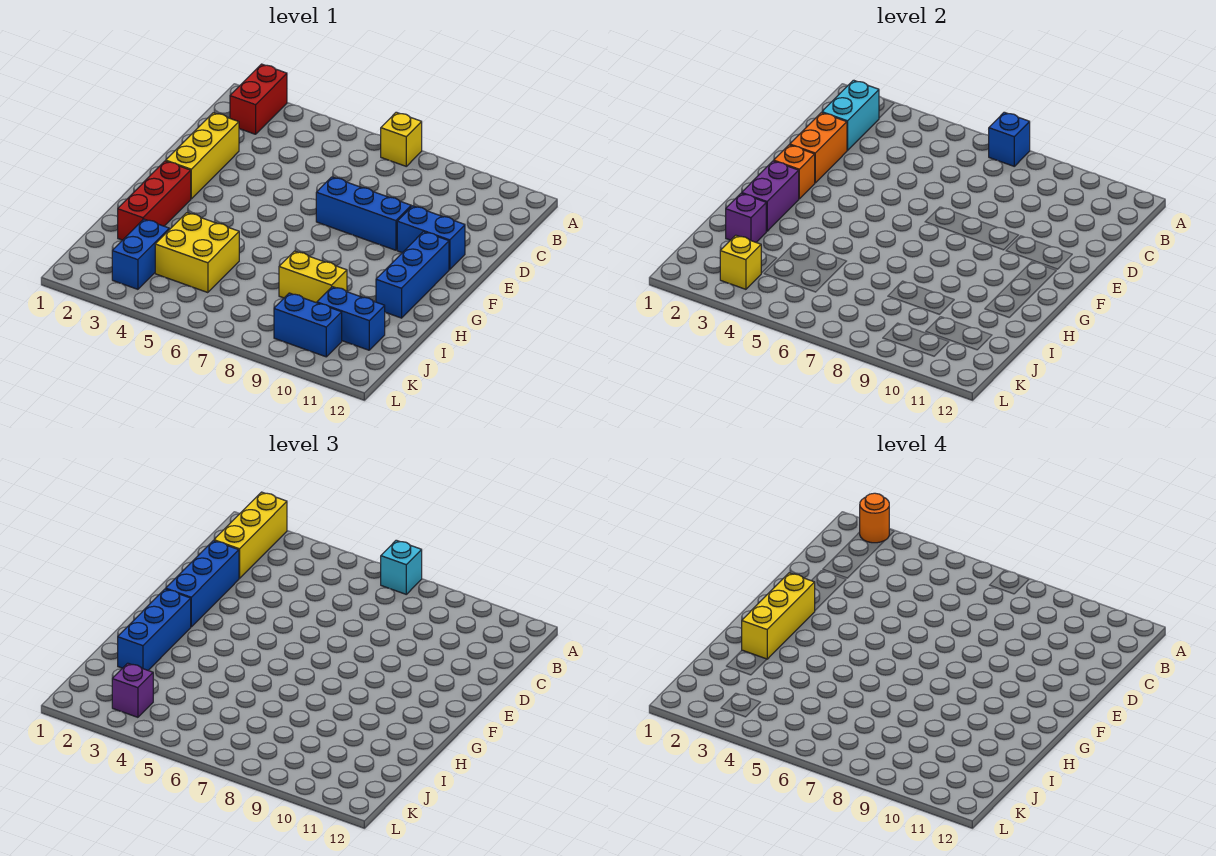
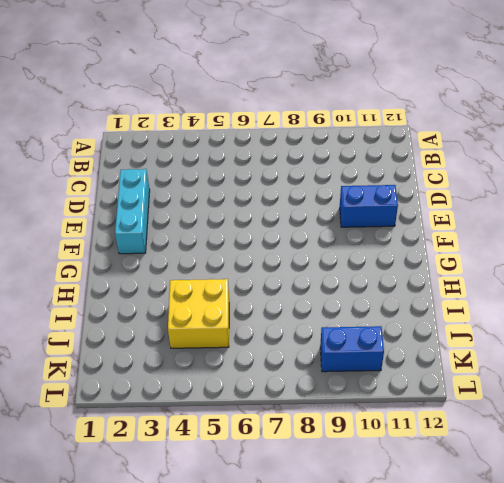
cyan brick D2:F2 level 1 -> yellow brick D2:F2 level 1
none -> red brick A2:B2 level 1
none -> yellow brick A7 level 1
none -> blue brick E7:E9 level 1

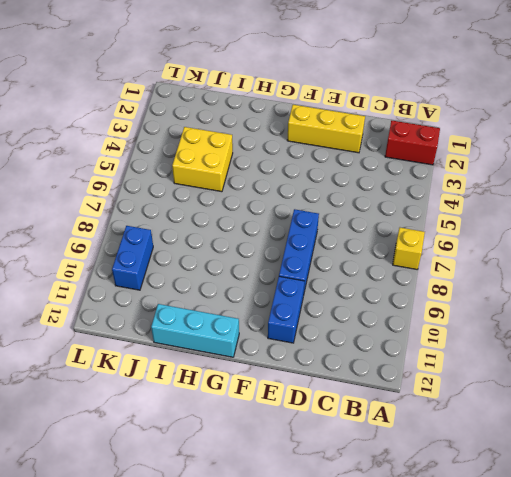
cyan brick G12:I12 level 1 -> none
none -> blue brick F11:H11 level 1
none -> red brick G2:I2 level 1
none -> yellow brick I8:I9 level 1

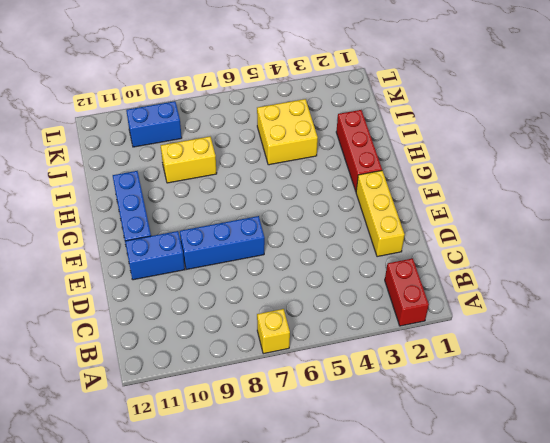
none -> blue brick J3:K3 level 1
none -> blue brick J10:J11 level 1
none -> blue brick A7 level 2

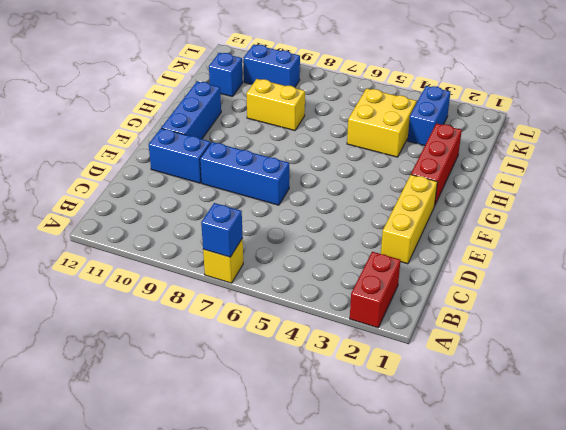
blue brick J11 level 1 -> blue brick J10:J11 level 1
none -> cyan brick B2:C2 level 2
none -> orange brick D2:E2 level 2
none -> orange brick F2 level 2

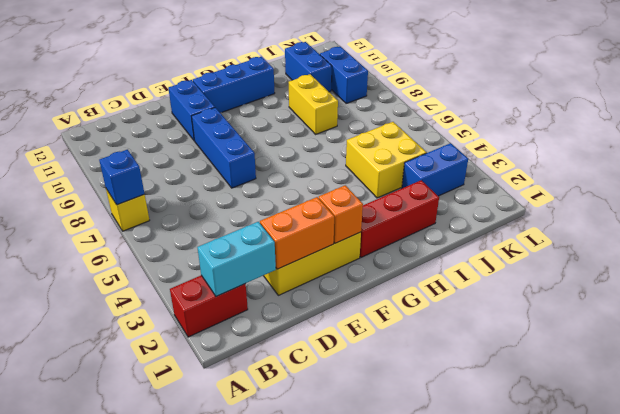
none -> purple brick G2:H2 level 2
none -> purple brick I2 level 2
none -> yellow brick K3 level 2

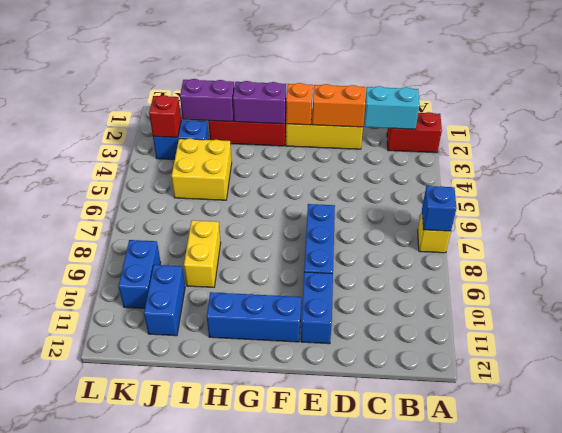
purple brick I2:J2 level 2 -> purple brick I2 level 2
red brick K3 level 2 -> yellow brick K3 level 2
none -> yellow brick A2:C2 level 3
none -> cyan brick A7 level 3
none -> blue brick D2:F2 level 3

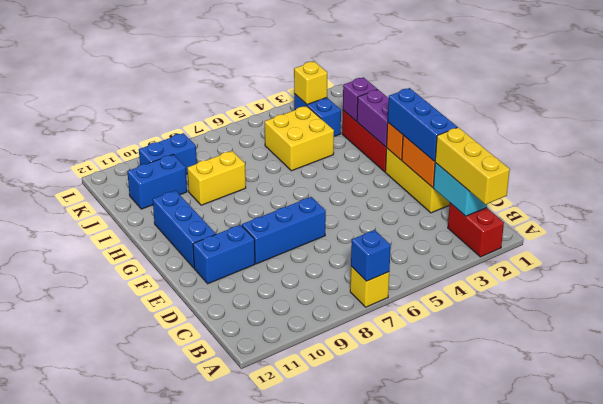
none -> cyan brick A7 level 3
none -> blue brick G2:I2 level 3
none -> purple brick K3 level 3

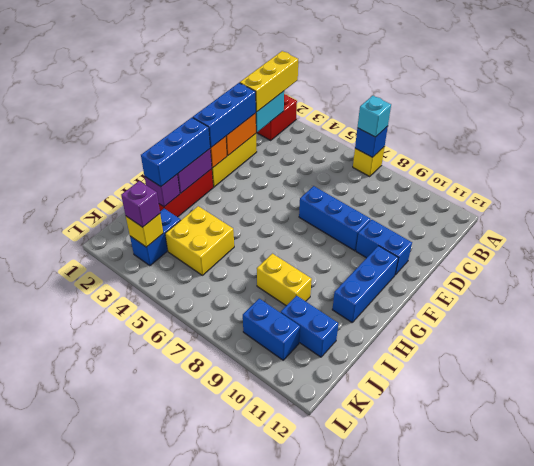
none -> orange round brick A2 level 4
none -> yellow brick F2:H2 level 4

